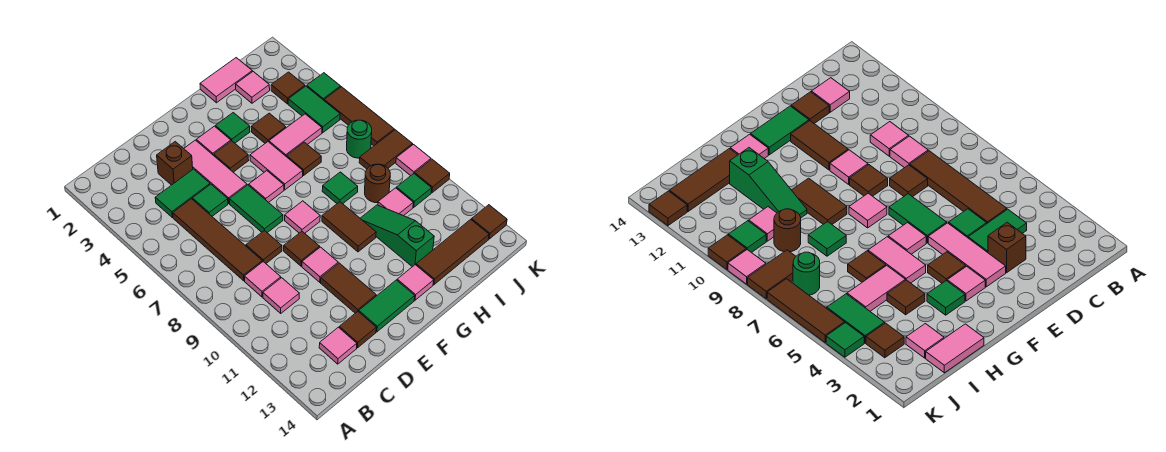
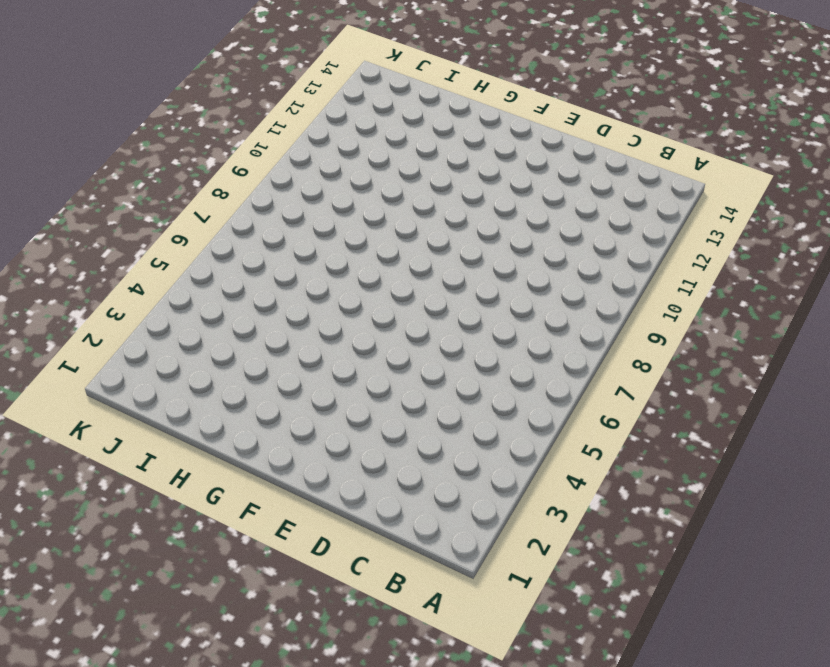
none -> green tile C4:D4 level 1
none -> brown tile C5:C8 level 1
none -> pink tile C9 level 1
none -> pink tile C10 level 1

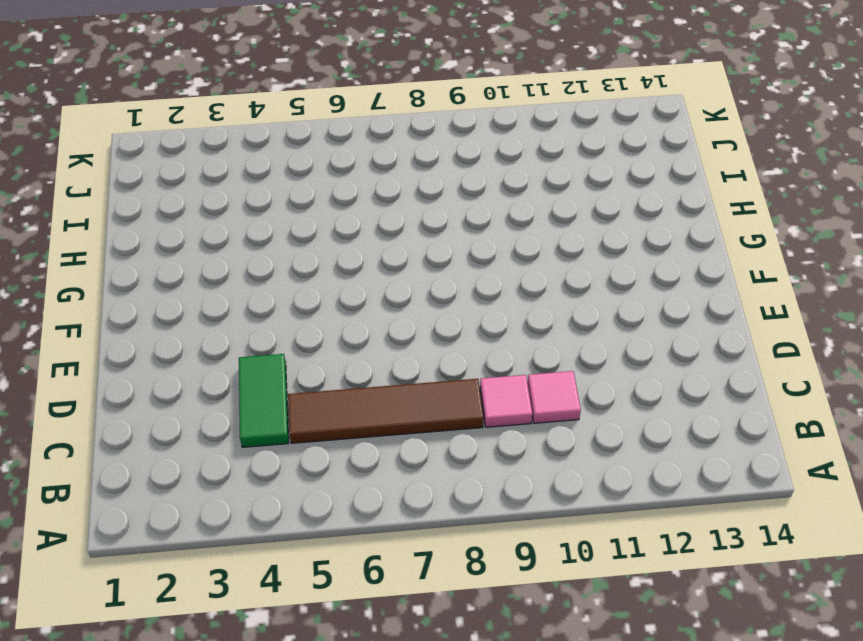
none -> pink tile C13 level 1
none -> brown brick D3 level 1
none -> green tile D5 level 1
none -> brown tile D8 level 1

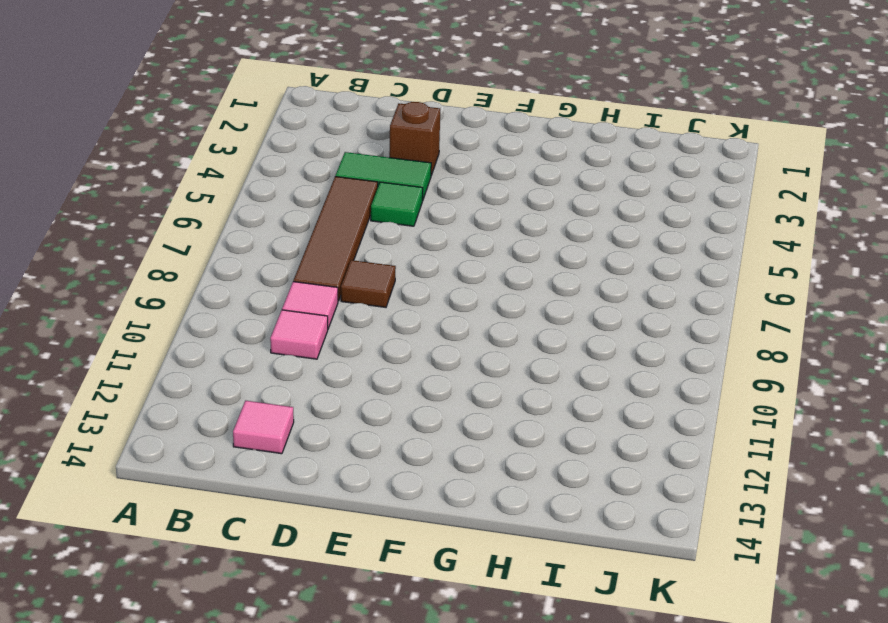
none -> brown tile D13 level 1
none -> pink tile E3:E5 level 1
none -> green tile E6:E7 level 1
none -> brown tile E9 level 1

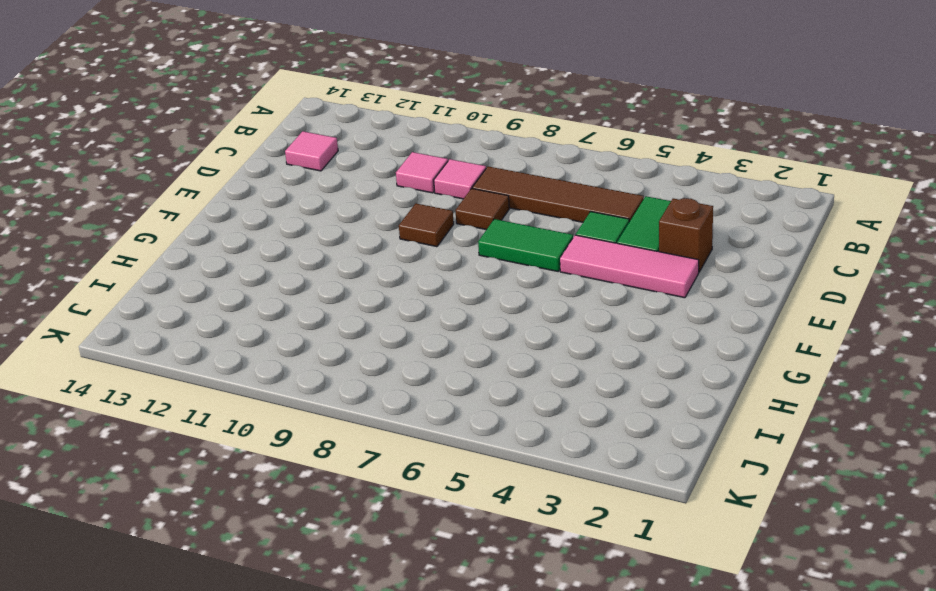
none -> brown tile D13 level 1
none -> pink tile E10 level 1
none -> brown tile E11:E12 level 1
none -> green tile E13:F13 level 1

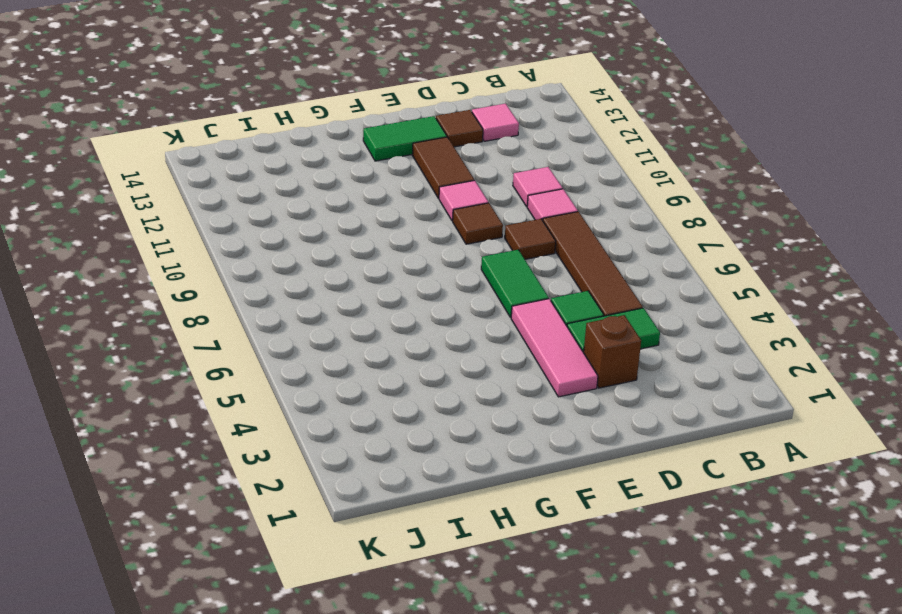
none -> pink tile F3 level 1
none -> brown tile F4 level 1
none -> pink tile F6 level 1
none -> pink tile F8 level 1

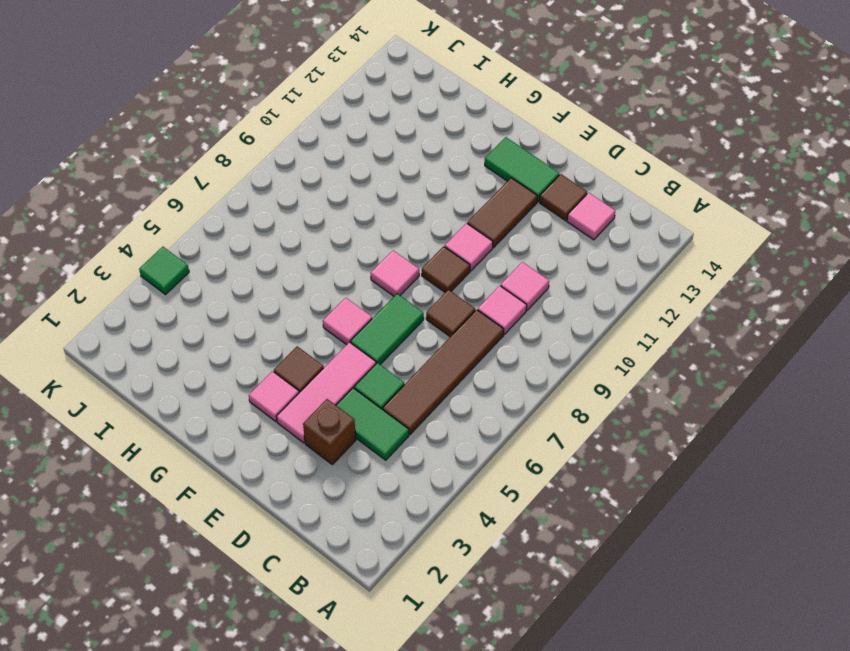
none -> green tile G3 level 1
none -> pink tile G5:G6 level 1
none -> brown tile G9:G10 level 1
none -> pink tile G13 level 1

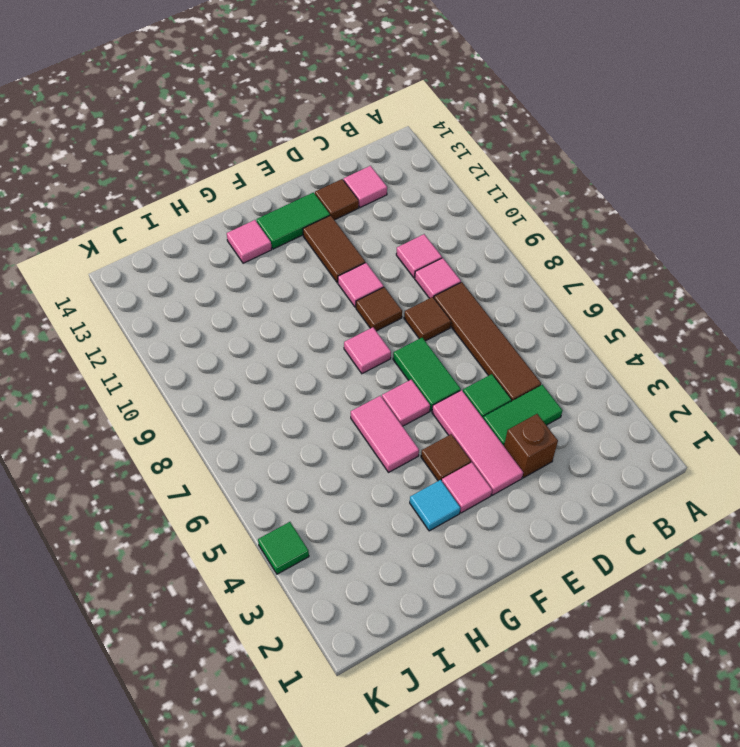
cyan tile G3 level 1 -> green tile G3 level 1
none -> brown tile G9:G10 level 1
none -> pink tile H1:I1 level 1
none -> brown tile H4 level 1
none -> pink tile H5:I5 level 1

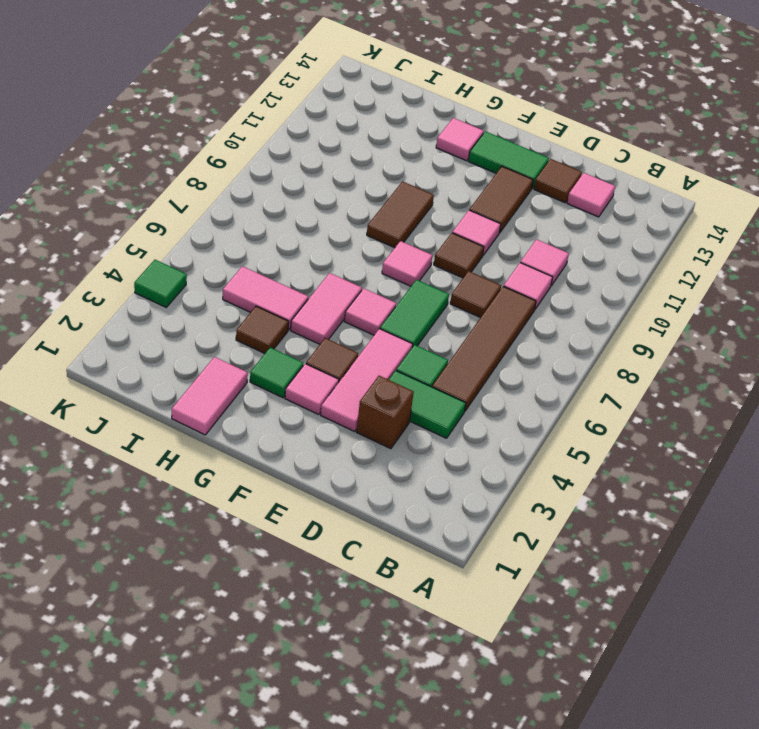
pink tile H1:H2 level 1 -> pink tile H1:I1 level 1
none -> brown tile H6 level 1
none -> green tile H8 level 1
none -> green slope H10:H12 level 1 top 12
none -> brown tile H13:J13 level 1

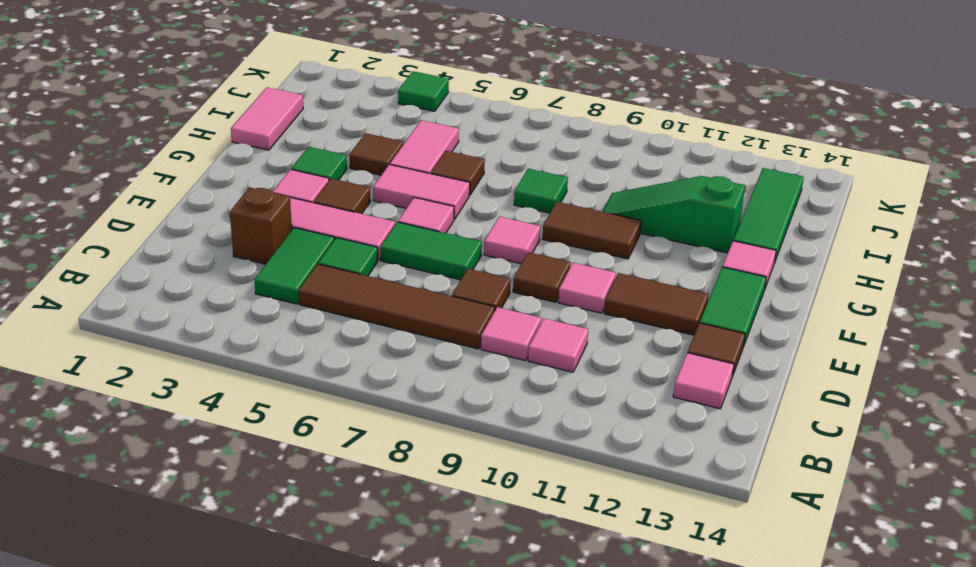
green tile H13:J13 level 1 -> brown tile H13:J13 level 1
none -> pink tile I2 level 1
none -> brown round brick I9 level 1
none -> pink tile I10 level 1
none -> brown tile J3 level 1

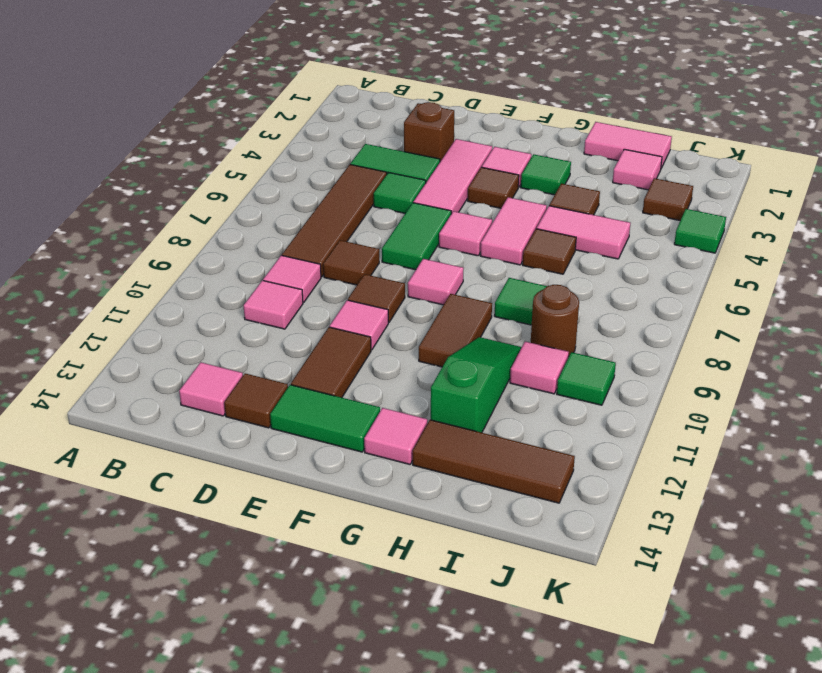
none -> green tile J4:J5 level 1
none -> green round brick J7 level 1
none -> brown tile J8:K8 level 1
none -> brown tile K5:K7 level 1

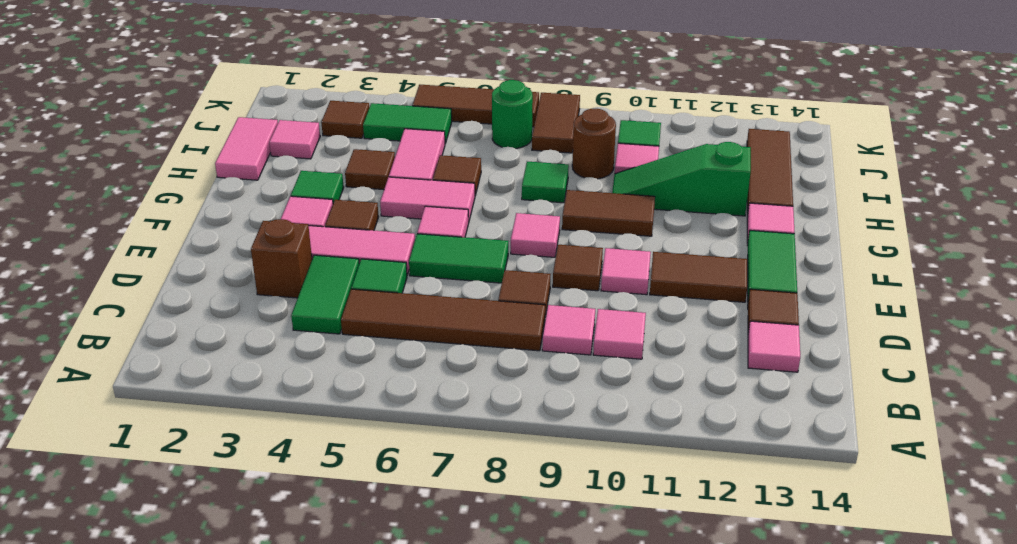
none -> green tile K4 level 1
none -> pink tile K9 level 1
none -> brown tile K10 level 1
none -> brown tile K13 level 1

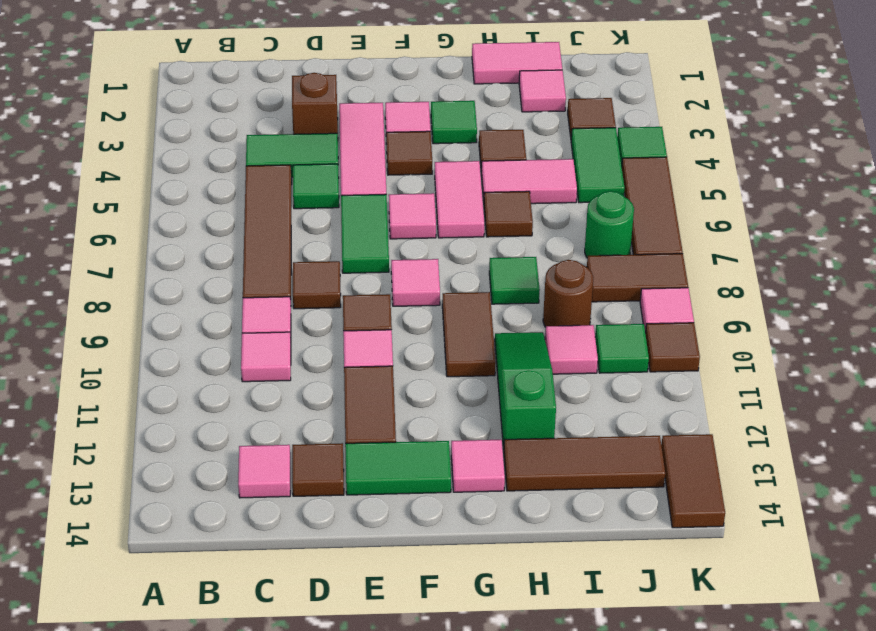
brown tile K13:K14 level 1 -> brown tile K13 level 1

